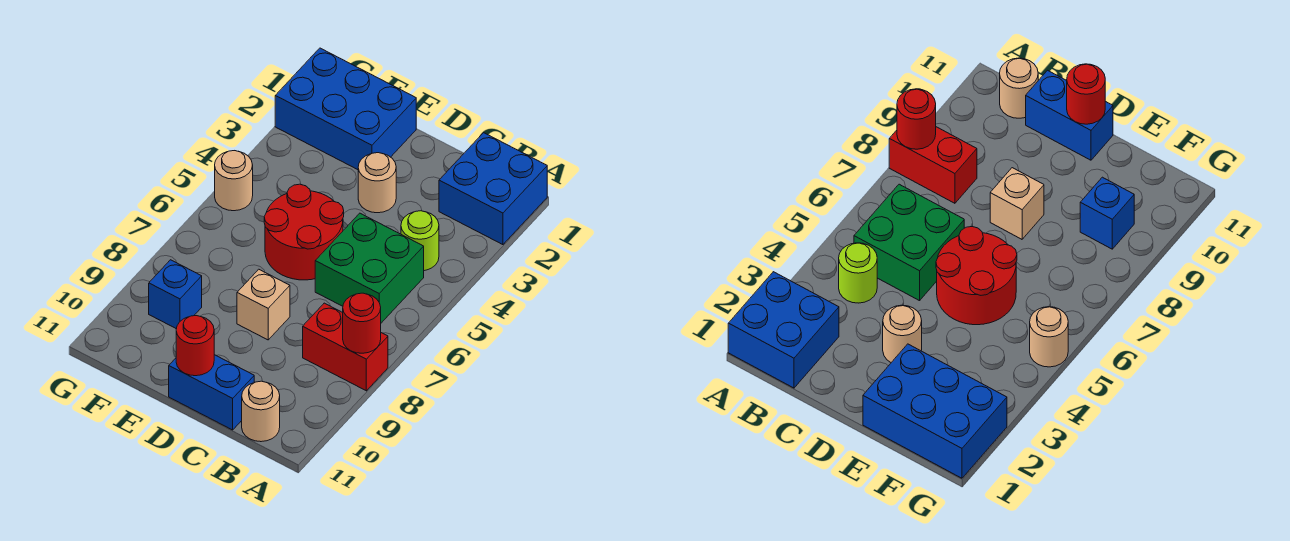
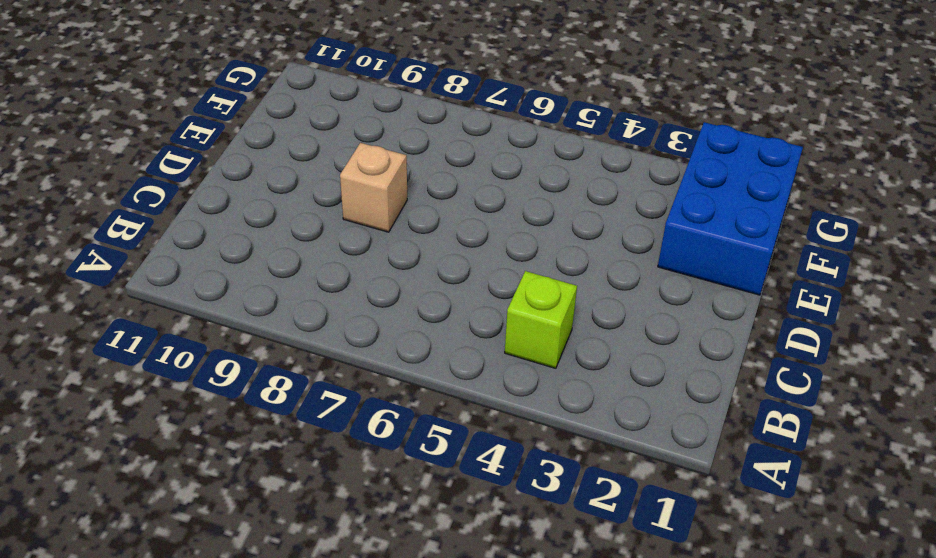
lime brick B4 level 1 -> lime round brick B4 level 1
none -> blue brick A1:B2 level 1
none -> red brick A8:B8 level 1
none -> green brick B5:C6 level 1

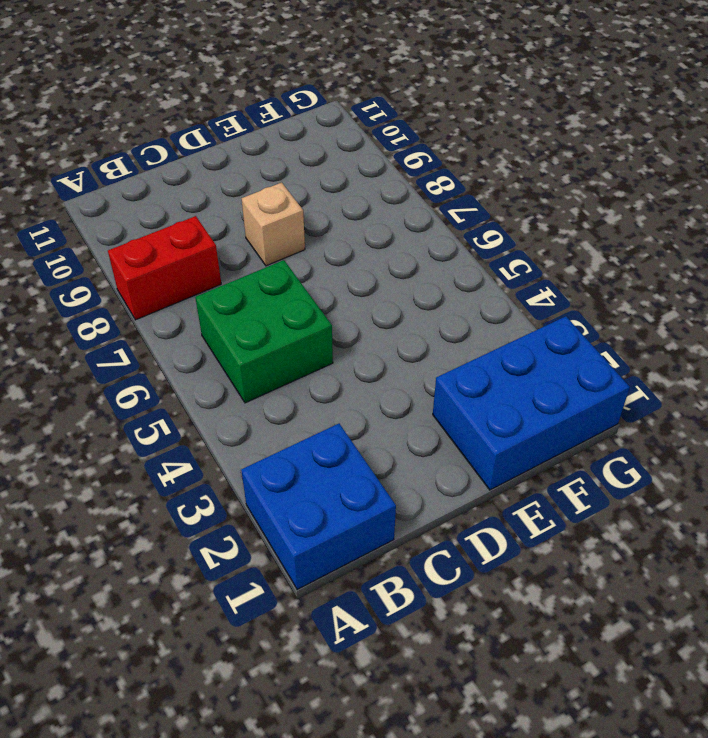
none -> lime round brick B4 level 1
none -> tan round brick B11 level 1
none -> blue brick C11:D11 level 1

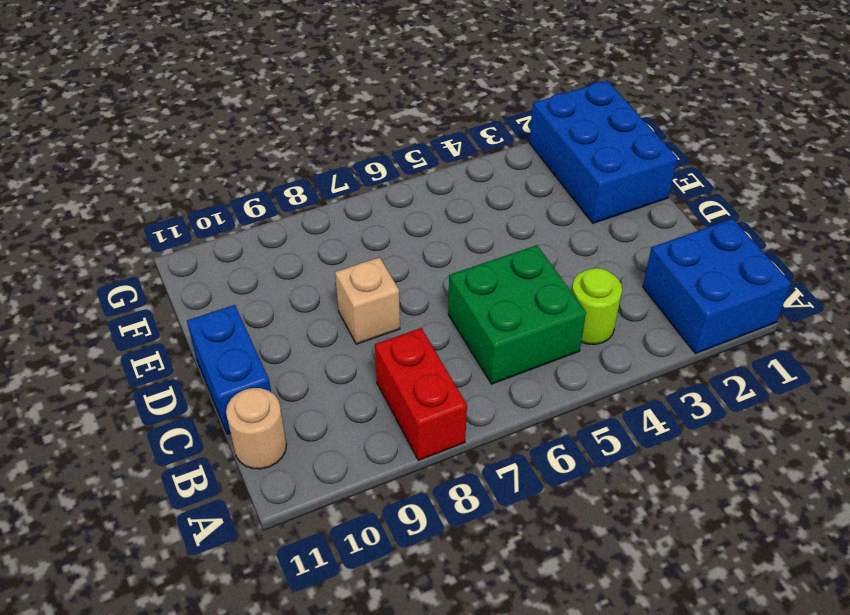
none -> tan round brick D3 level 1
none -> red round brick D5:E6 level 1
none -> blue brick F9 level 1

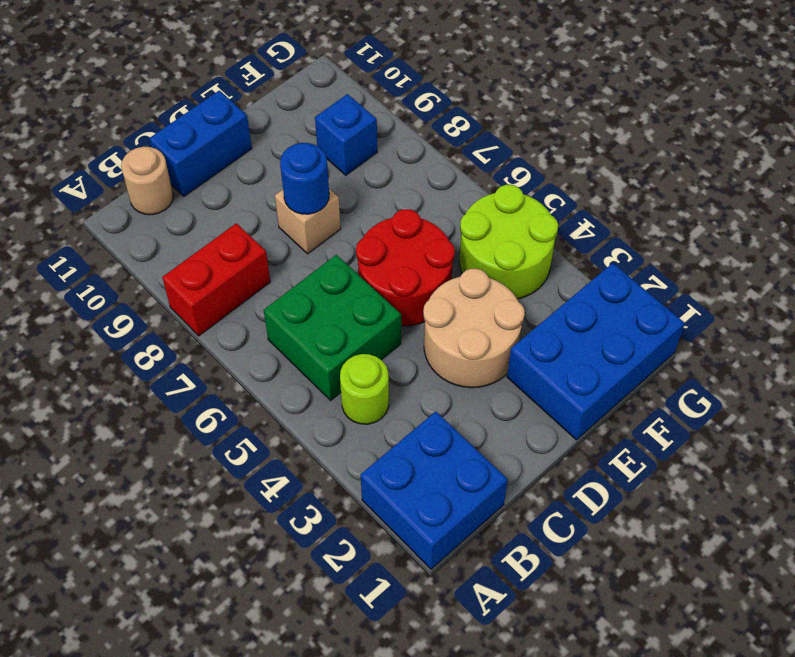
tan round brick D3:E4 level 1 -> tan round brick D3 level 1
blue round brick D8 level 2 -> none
lime round brick F4:G5 level 1 -> tan round brick G5 level 1
none -> red round brick A8 level 2
none -> red round brick D11 level 2

